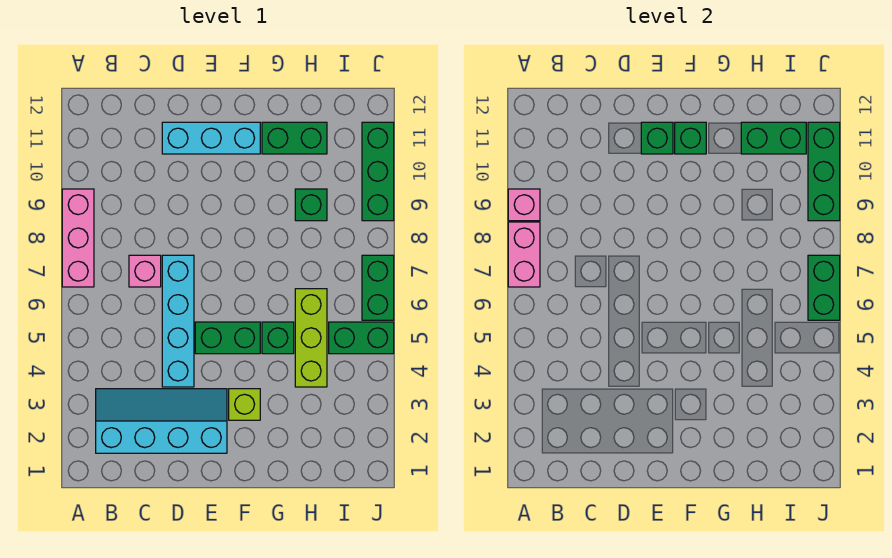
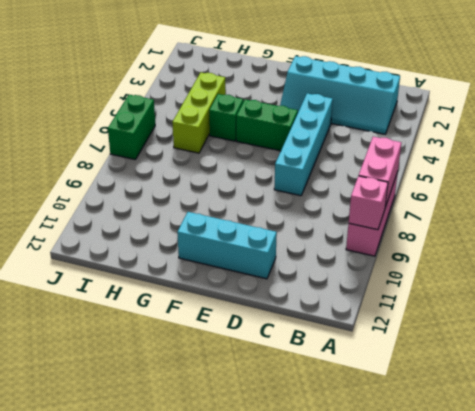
none -> pink brick C7 level 1
none -> lime brick F3 level 1
none -> green brick G11:H11 level 1

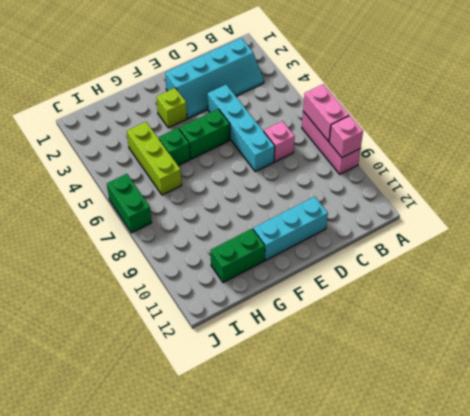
none -> green brick H9 level 1
none -> green brick I5:J5 level 1
none -> green brick J9:J11 level 1

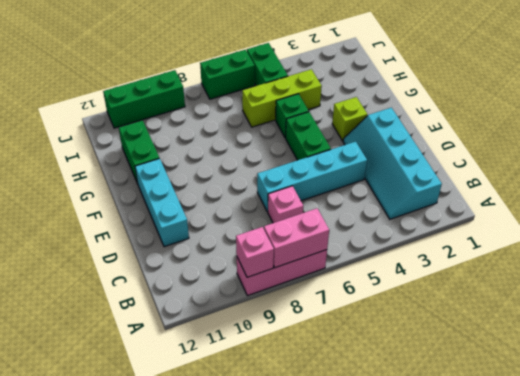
none -> green brick H9 level 1
none -> green brick E11 level 2
none -> green brick F11 level 2

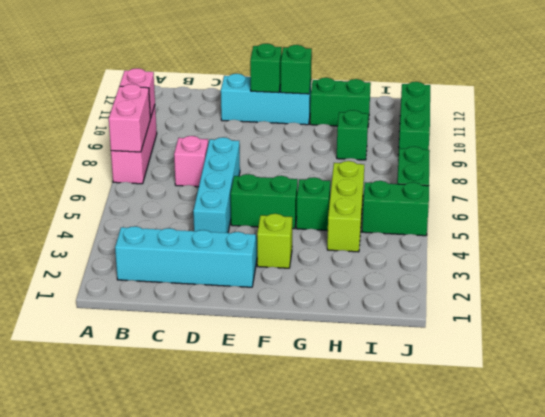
none -> green brick H11:I11 level 2
none -> green brick J6:J7 level 2
none -> green brick J9:J11 level 2

